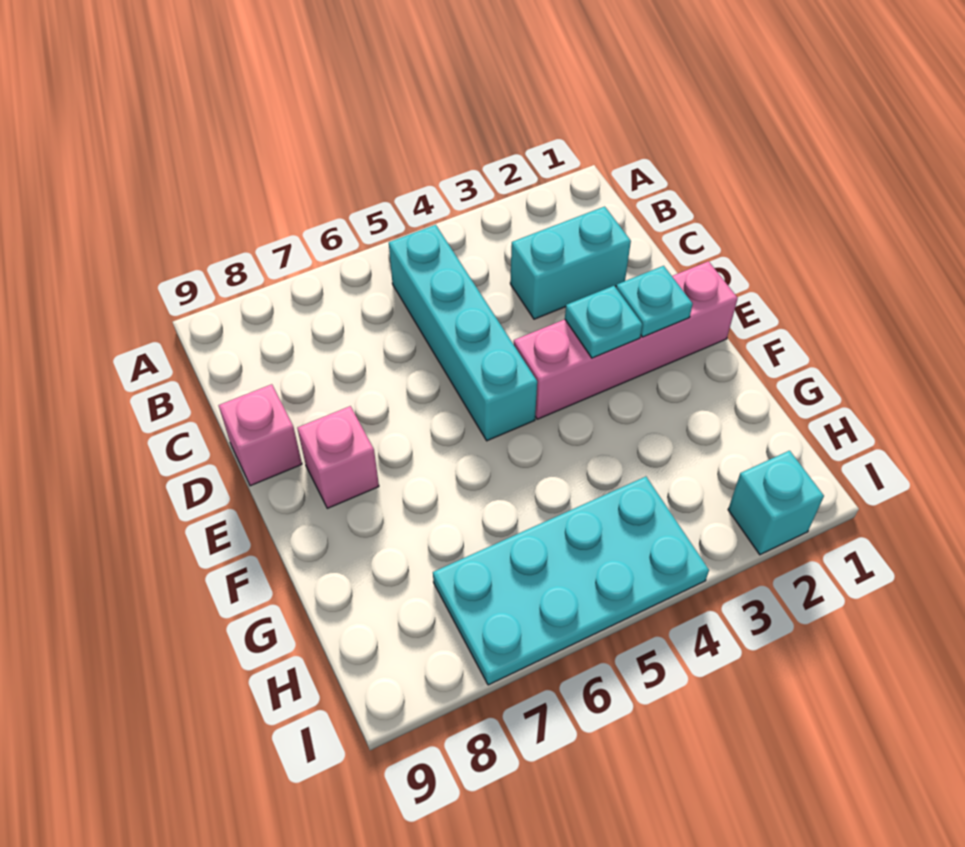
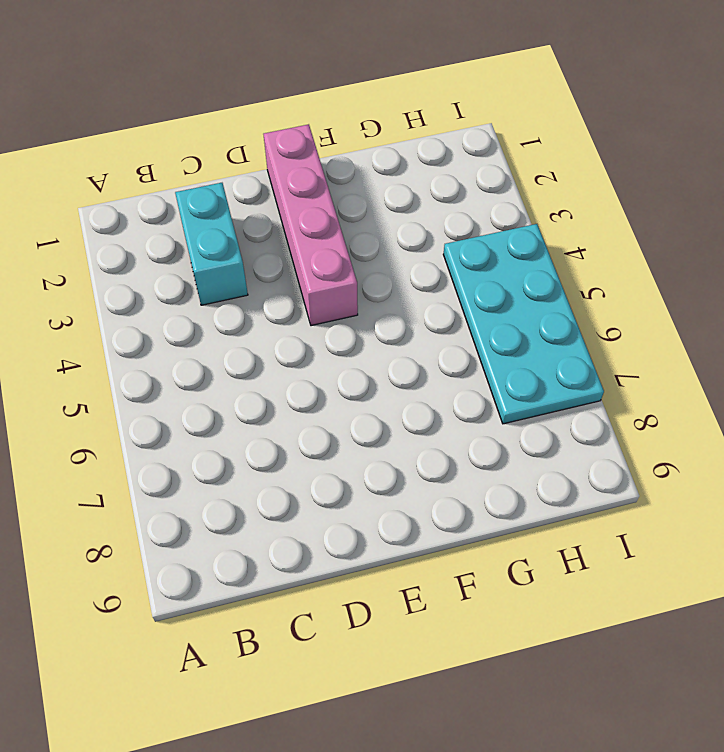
none -> cyan brick B5:E5 level 1
none -> pink brick D9 level 1

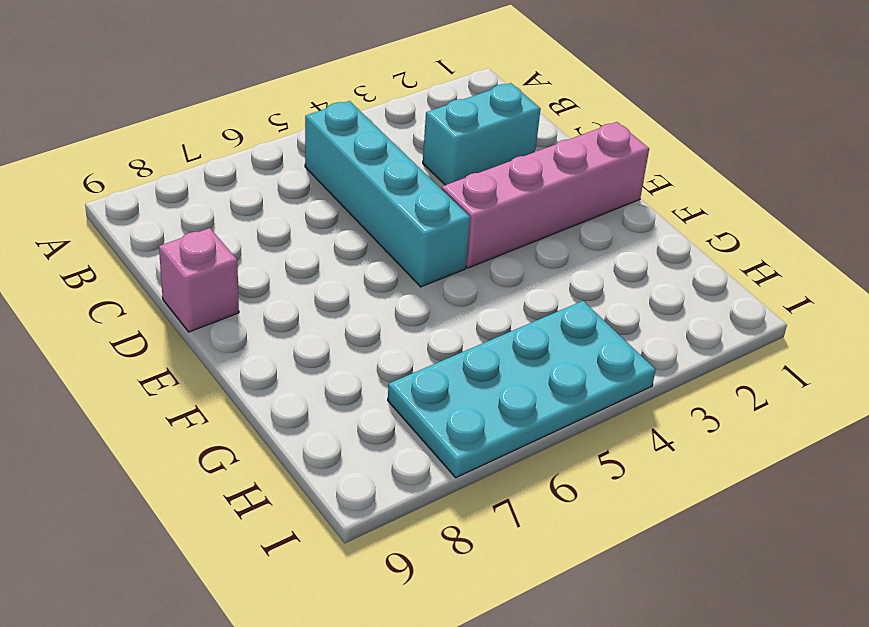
none -> pink brick E8 level 1
none -> cyan brick I2 level 1

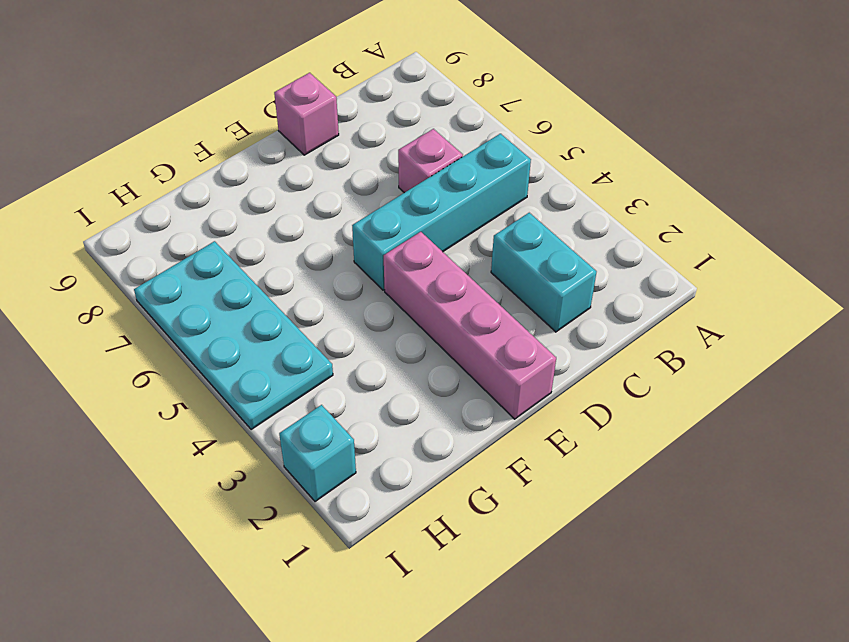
pink brick C6 level 1 -> pink brick E8 level 1
none -> cyan plate E2 level 2
none -> cyan plate E3 level 2

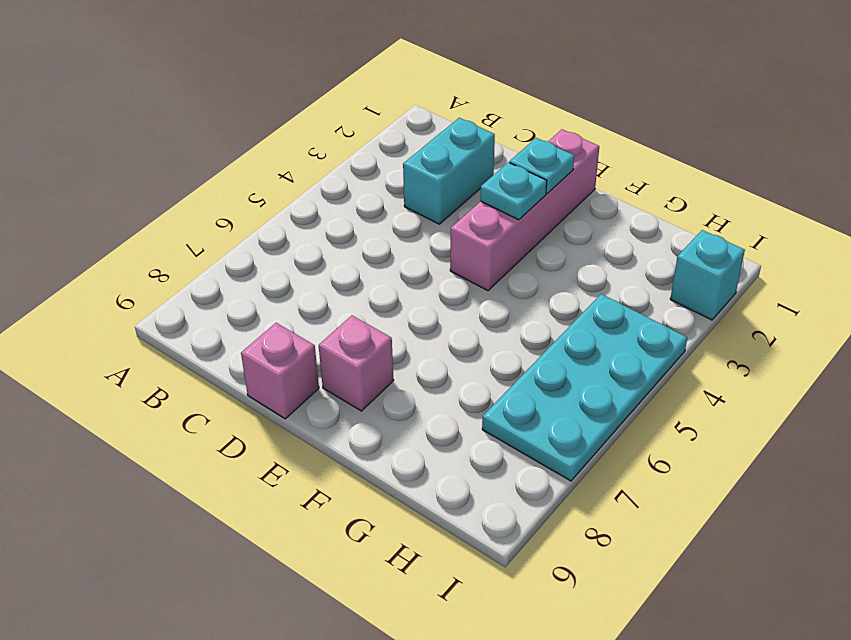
none -> cyan brick B5:E5 level 1

